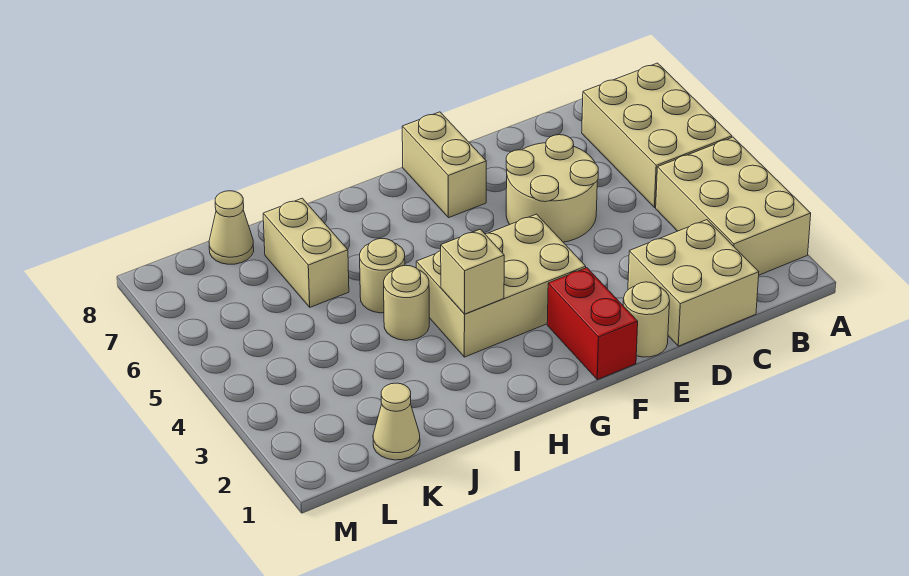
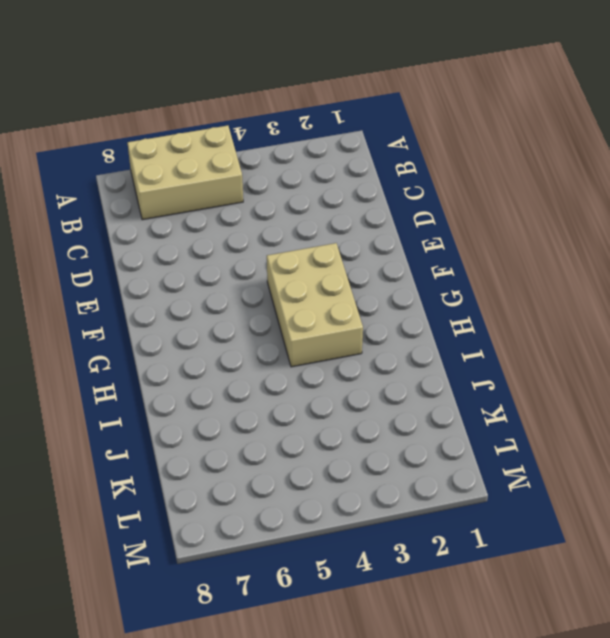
none -> tan brick A2:B4 level 1
none -> tan brick C1:D2 level 1
none -> tan round brick D5:E6 level 1

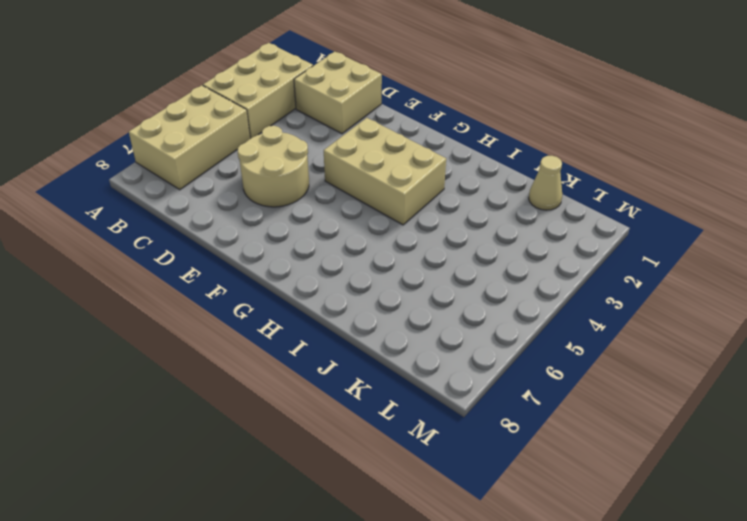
none -> tan round brick E1 level 1
none -> red brick F1:F2 level 1
none -> tan brick F7:F8 level 1

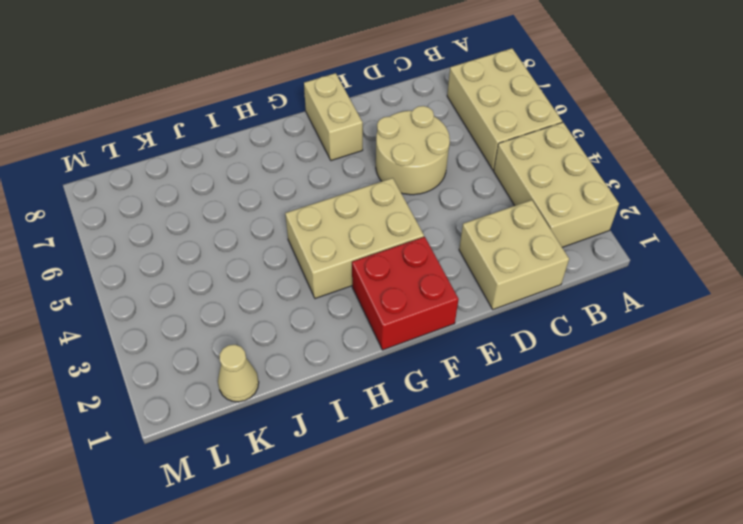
red brick F1:G2 level 1 -> red brick F1:F2 level 1
none -> tan round brick E1 level 1
none -> tan round brick I4 level 1
none -> tan round brick I5 level 1

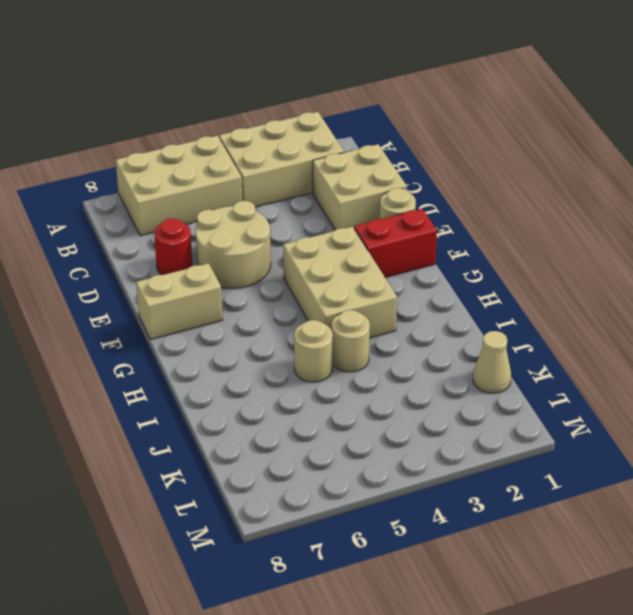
red round brick D7 level 1 -> none
none -> tan brick J6:J7 level 1
none -> tan cone K8 level 1
none -> tan brick H3 level 2

